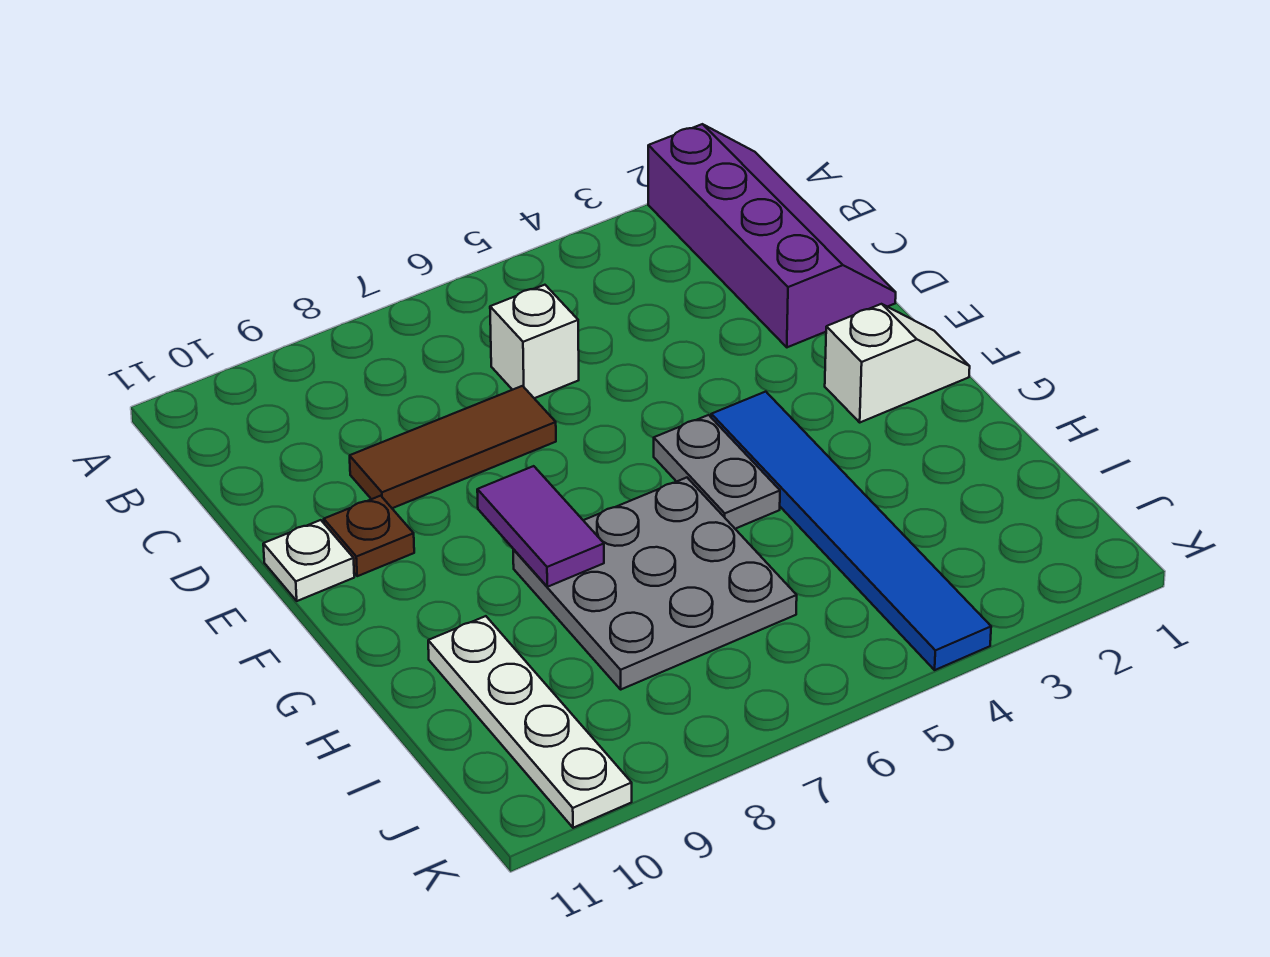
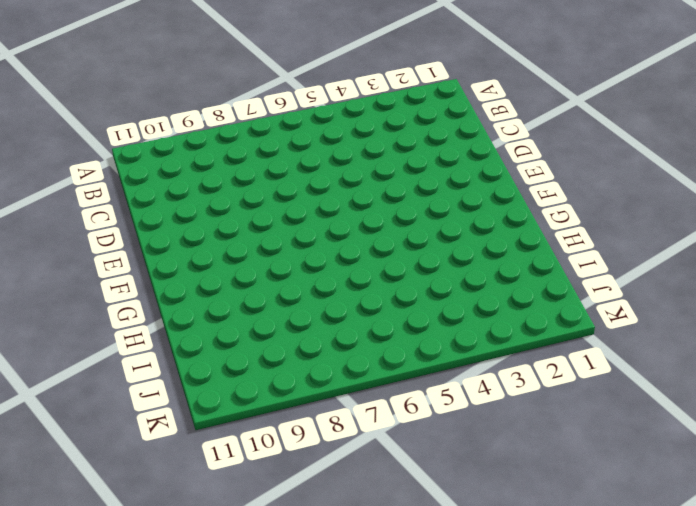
none -> purple slope A1:D2 level 1 top 2
none -> white brick C6 level 1

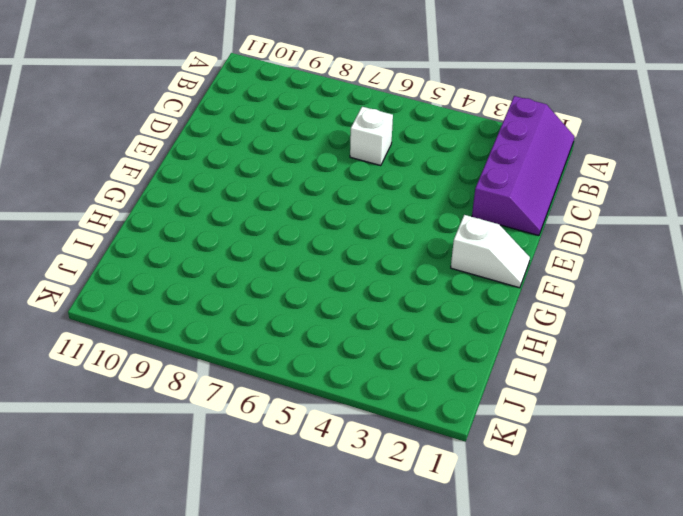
none -> brown tile D7:D9 level 1
none -> brown plate E10 level 1

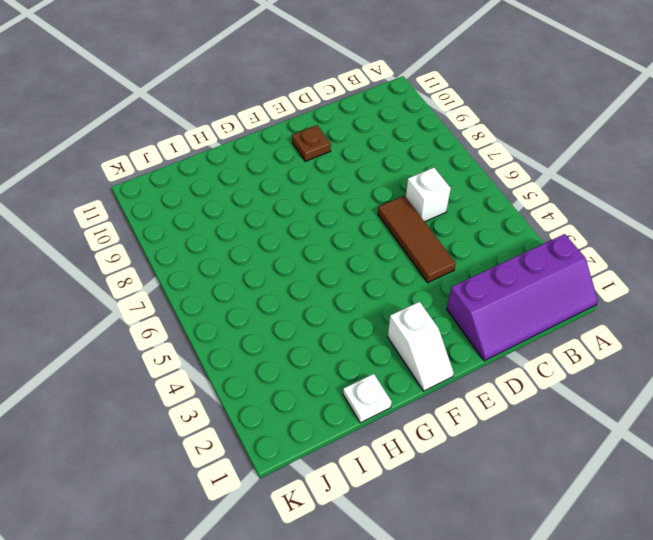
brown tile D4:D6 level 1 -> brown tile D7:D9 level 1
white plate H1 level 1 -> white plate E11 level 1
none -> blue tile F4:K4 level 1
none -> grey plate F5:G5 level 1

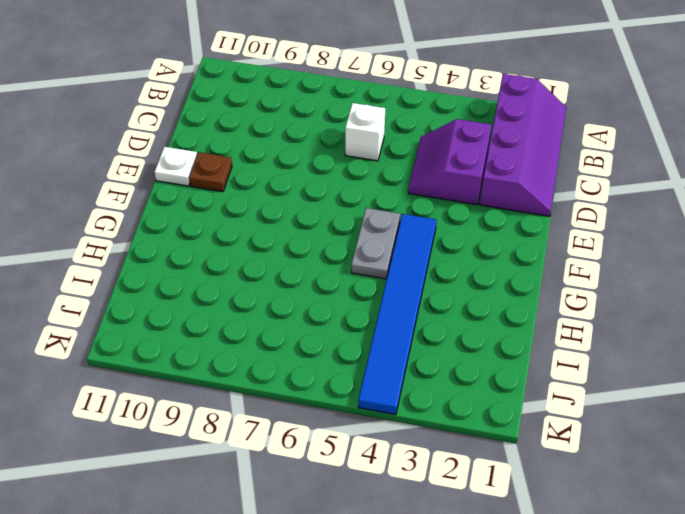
purple slope C3:D4 level 1 top 3 -> none
none -> brown tile D7:D9 level 1
none -> white slope F1:F2 level 1 top 2

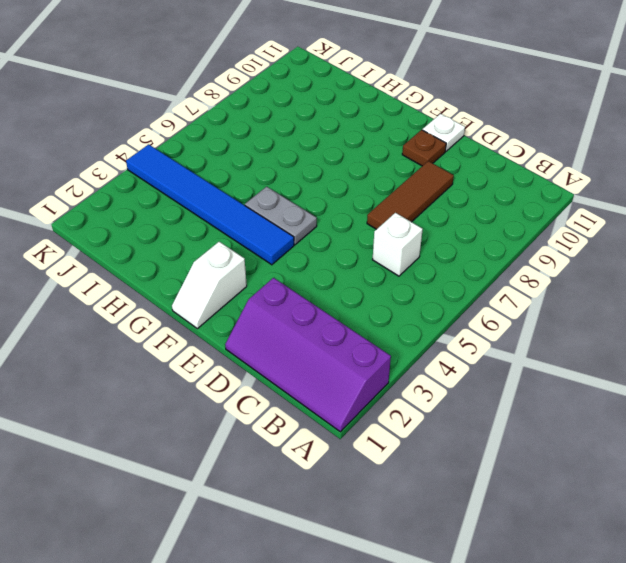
none -> grey plate G6:I8 level 1
none -> white plate H10:K10 level 1

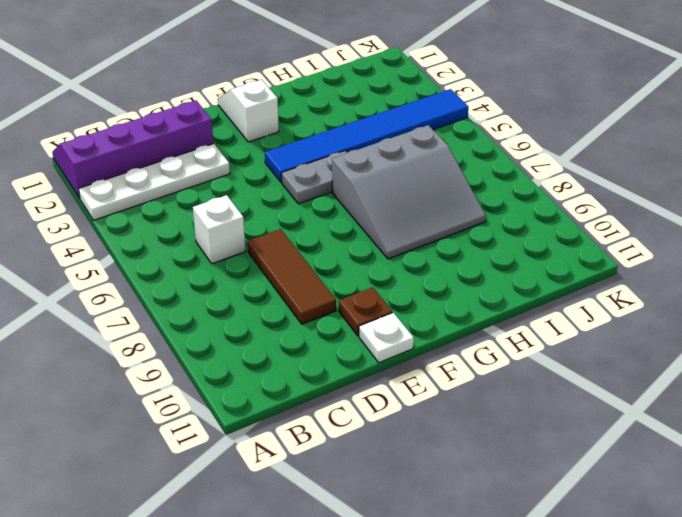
white plate A3:D3 level 1 -> white plate H10:K10 level 1
grey slope G6:I8 level 1 top 6 -> grey plate G6:I8 level 1
none -> purple tile F8:G8 level 2

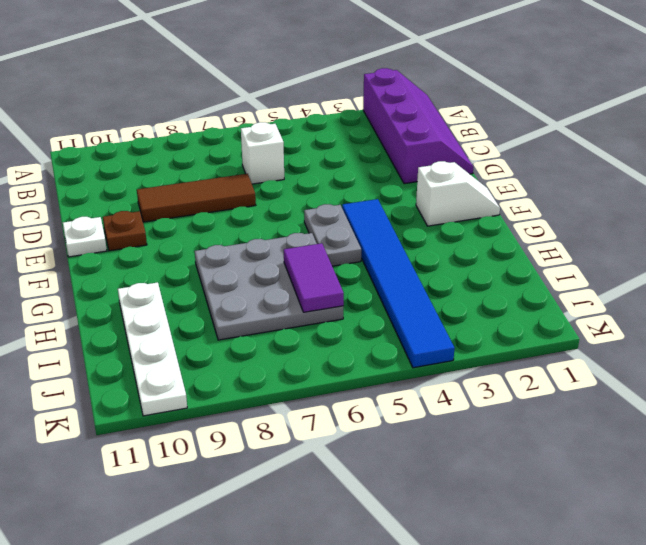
purple tile H6:I6 level 2 -> purple tile F8:G8 level 2

